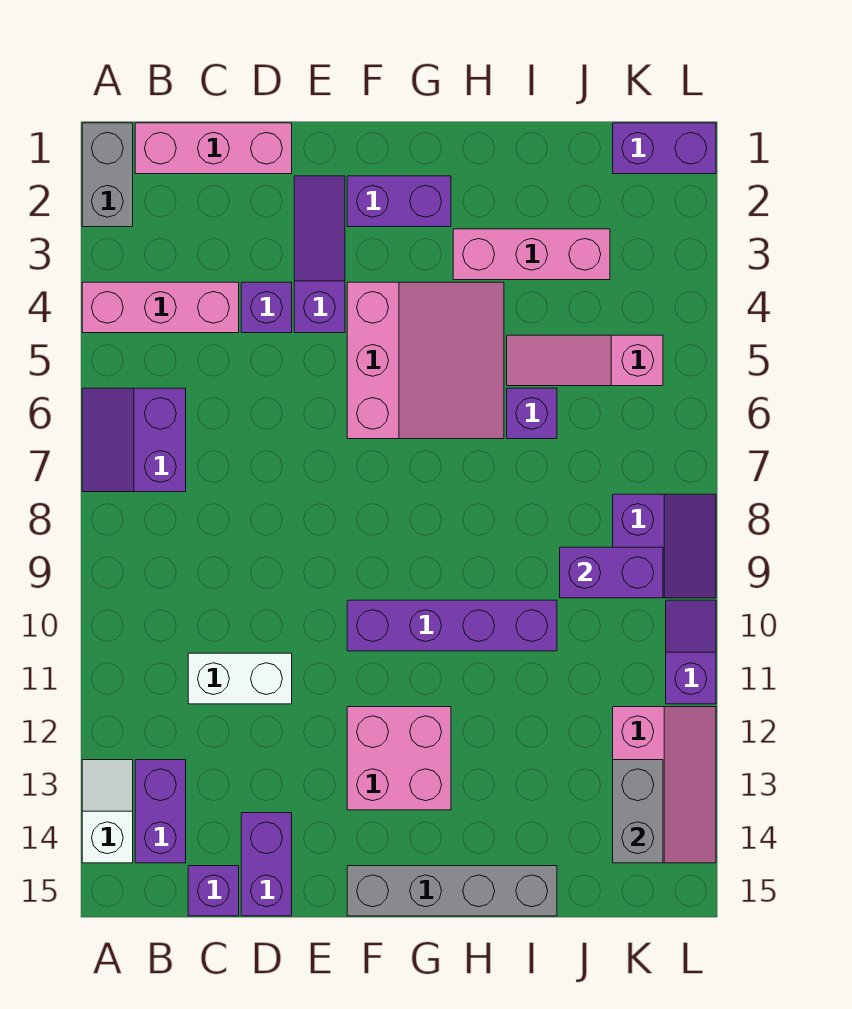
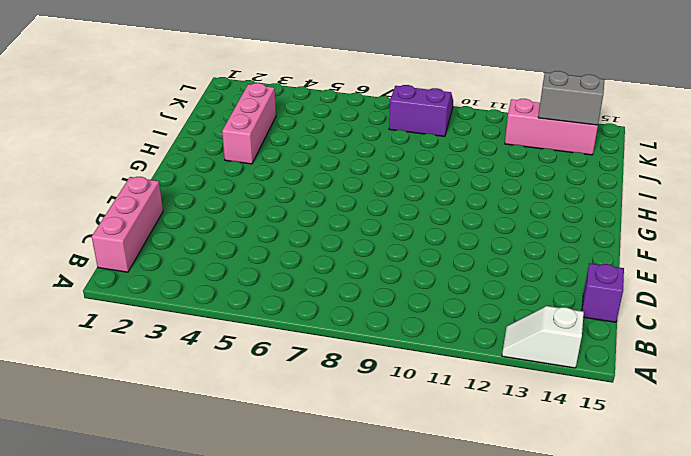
none -> grey brick A1:A2 level 1
none -> pink brick A4:C4 level 1
none -> purple slope A6:B7 level 1 top B

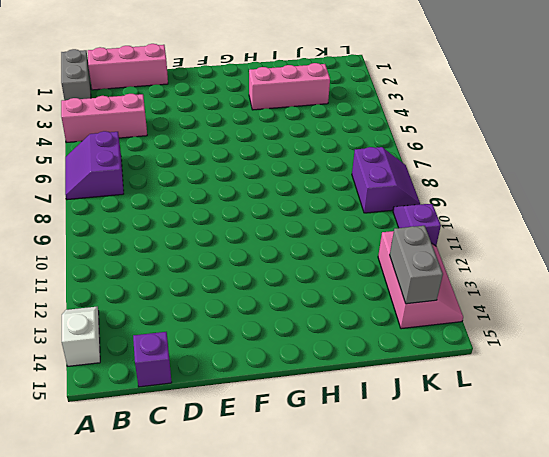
none -> purple brick B13:B14 level 1
none -> white brick C11:D11 level 1
none -> purple brick D4 level 1

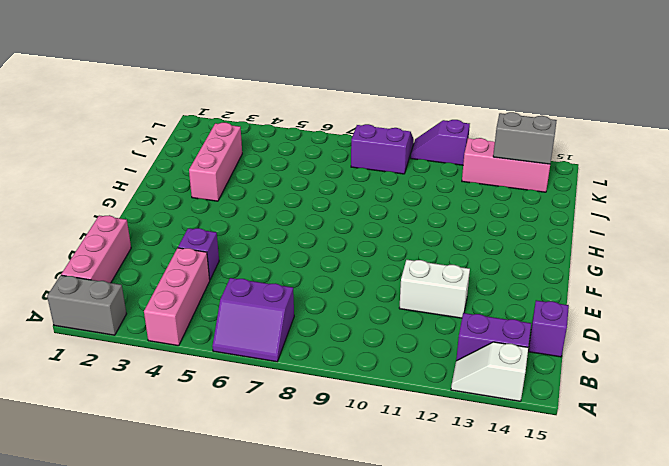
white brick D11:D12 level 1 -> white brick C11:D11 level 1
none -> purple brick D14:D15 level 1
none -> purple slope E2:E4 level 1 top 4
none -> purple brick F2:G2 level 1

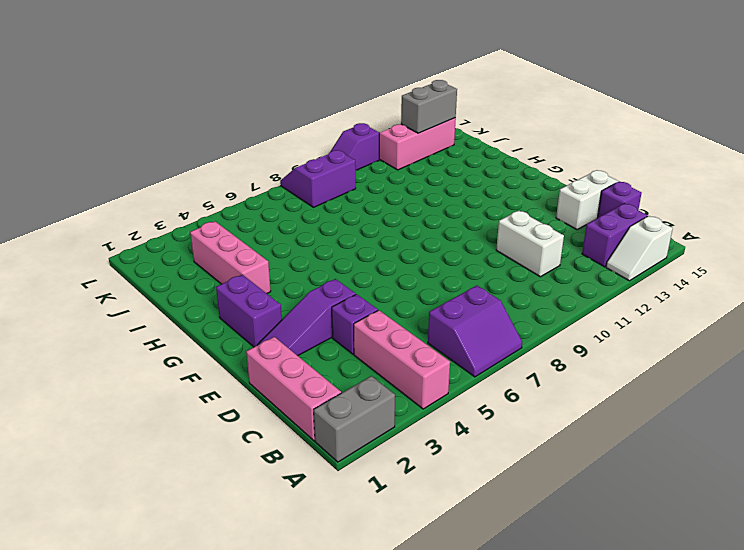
white brick D14:D15 level 1 -> purple brick D14:D15 level 1
none -> pink slope F4:H6 level 1 top F
none -> purple brick F10:I10 level 1
none -> pink brick F12:G13 level 1

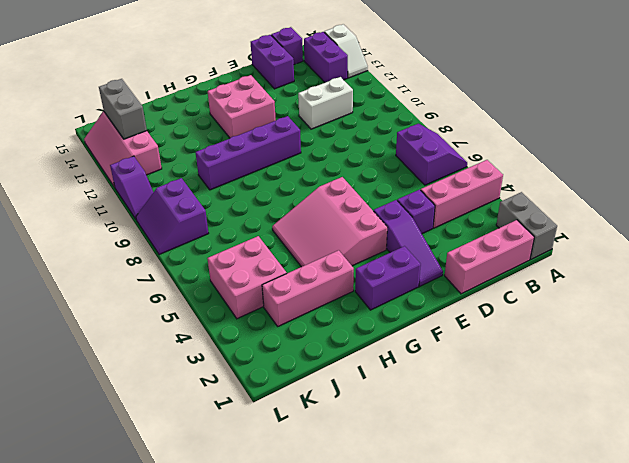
pink brick J4:K5 level 1 -> pink slope I5:K5 level 1 top K
none -> grey brick F15:I15 level 1
none -> purple brick I6 level 1
none -> purple brick K1:L1 level 1

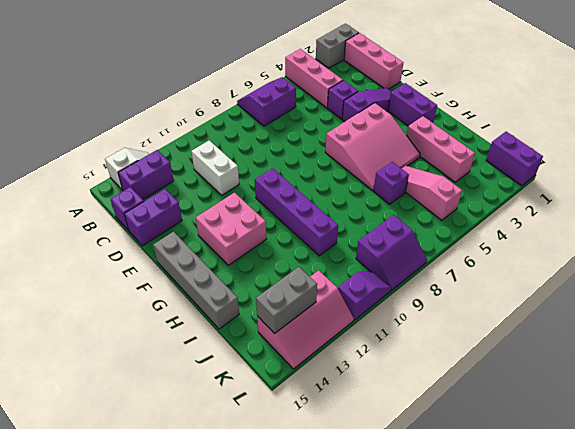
none -> purple brick J9:K9 level 2

